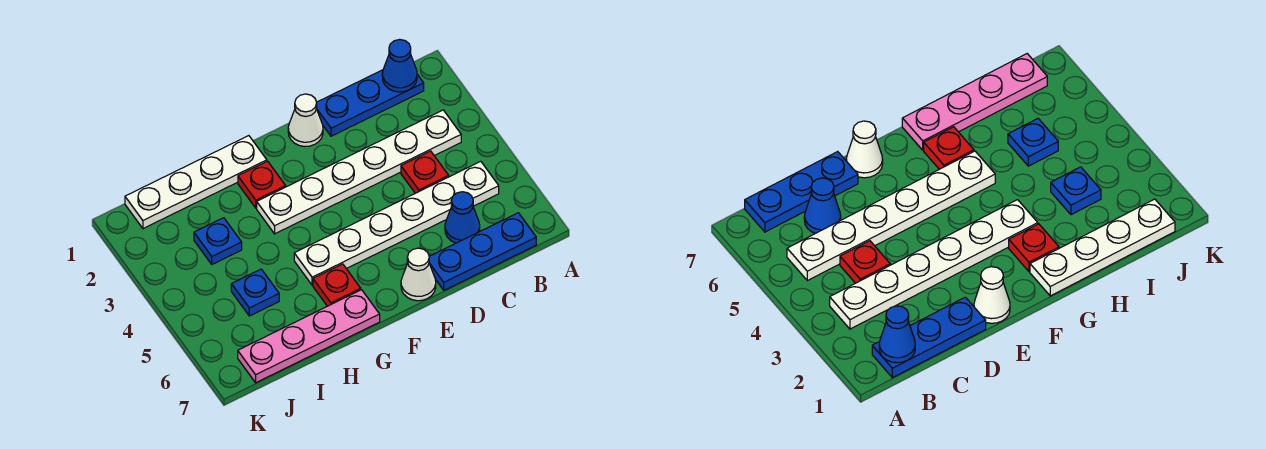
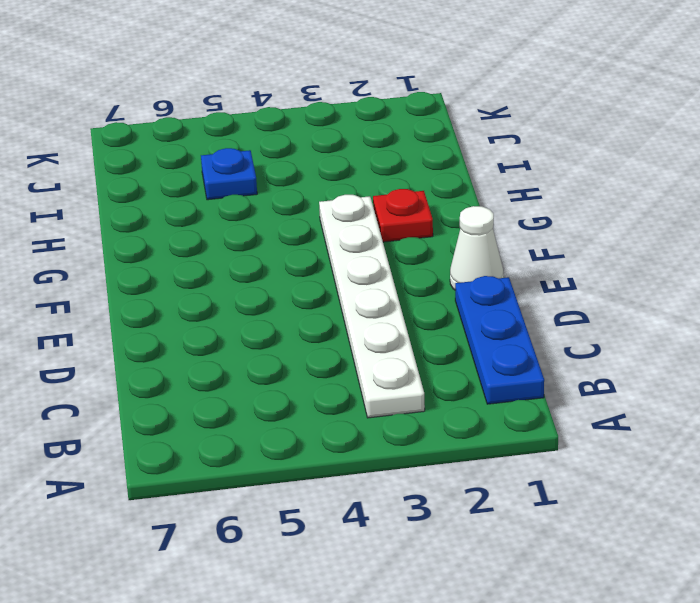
none -> white plate B5:G5 level 1
none -> blue plate B7:D7 level 1
none -> red plate C4 level 1

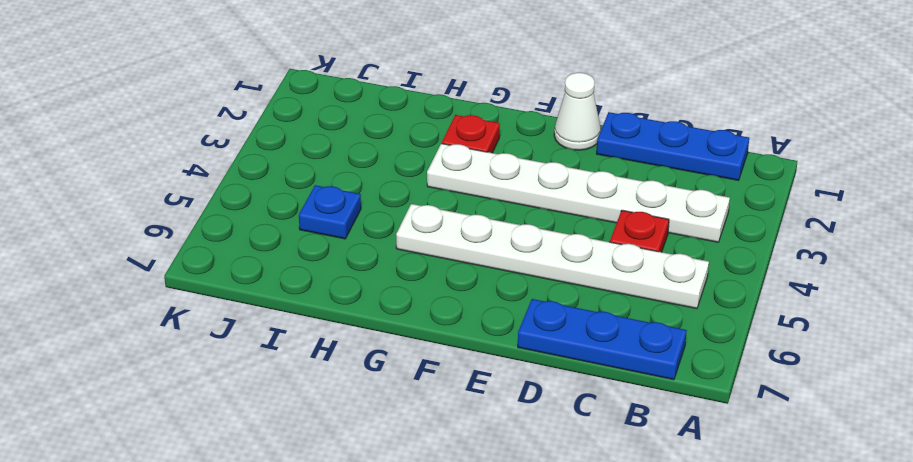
none -> blue cone C6 level 1
none -> white cone E7 level 1
none -> white plate G1:J1 level 1

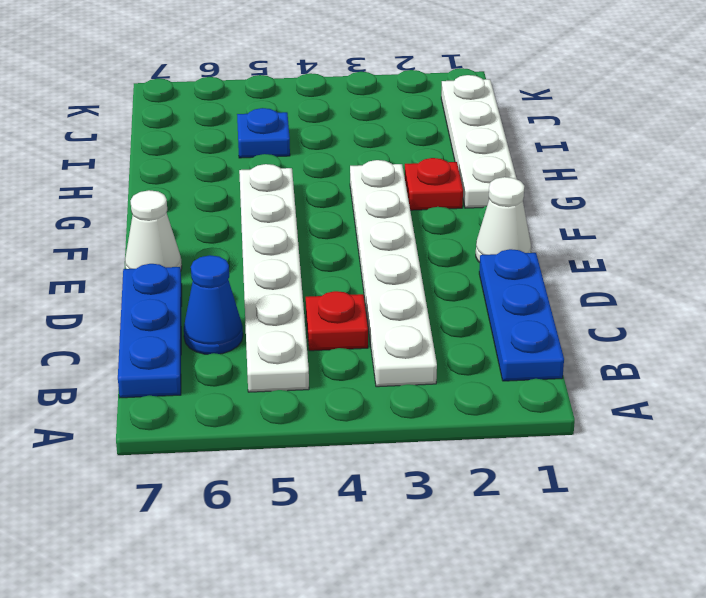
none -> red plate G6 level 1
none -> pink plate G7:J7 level 1
none -> blue plate I3 level 1

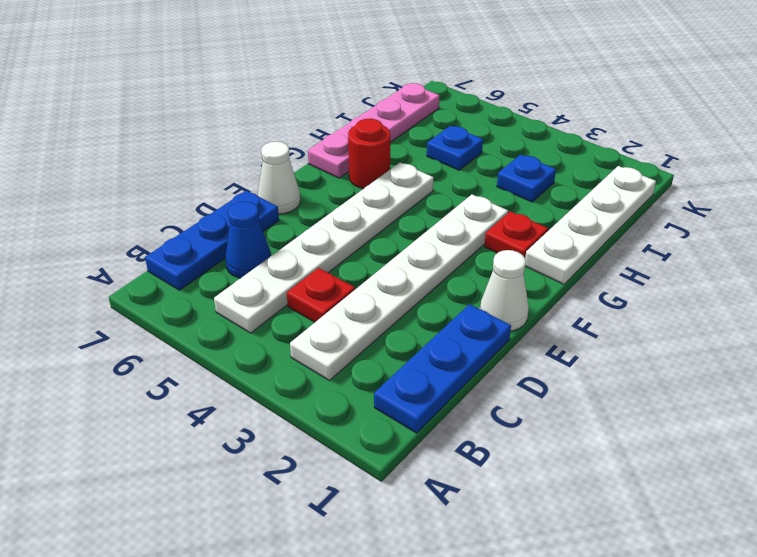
red round brick G6 level 1 -> red plate G6 level 1
none -> blue cone B1 level 2

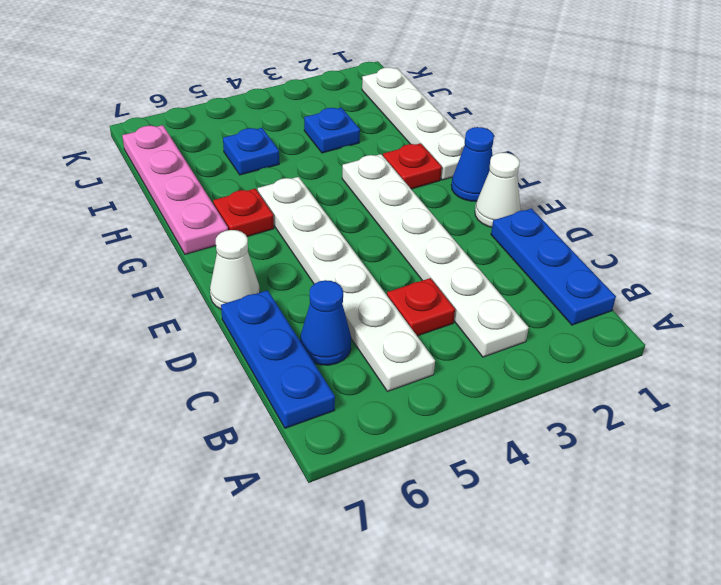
blue cone F1 level 1 -> blue cone B1 level 2

